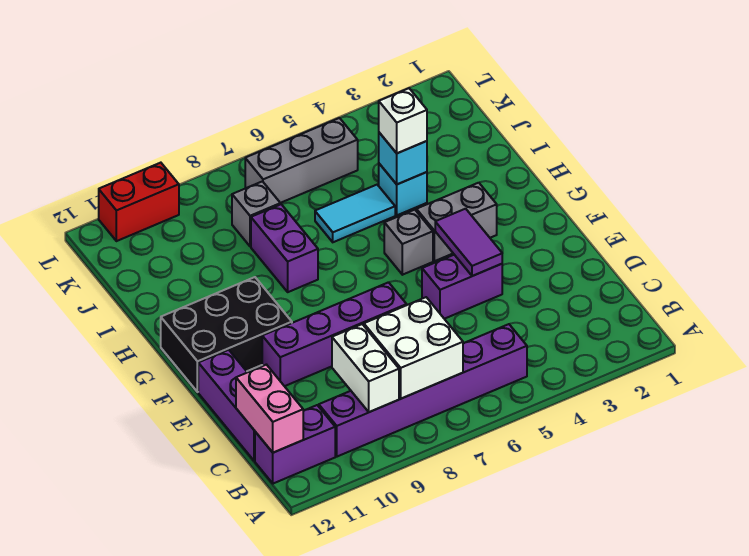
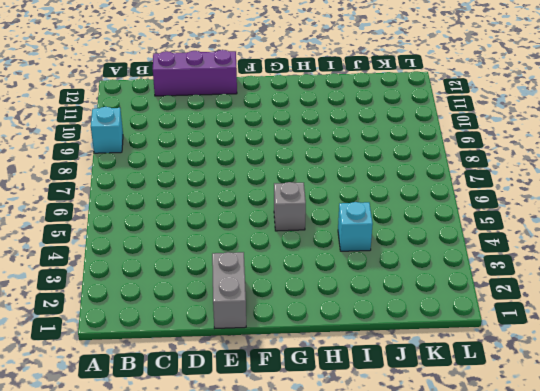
cyan brick A9 level 1 -> cyan brick I4 level 2
grey brick E1:E2 level 1 -> grey brick G3:G4 level 1
none -> purple brick B5:B10 level 1
none -> purple brick B11:B12 level 1
none -> purple brick E4:E5 level 1

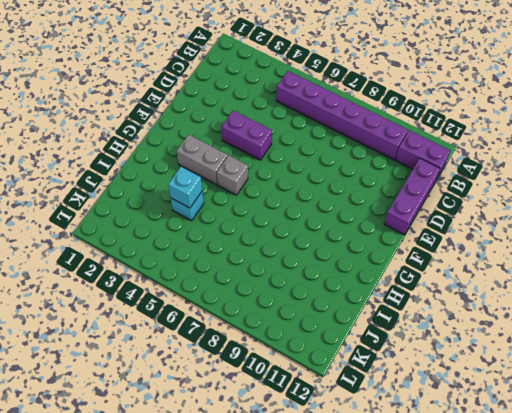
none -> purple brick E7:E10 level 1
none -> black brick F10:G12 level 1
none -> purple brick H8:I8 level 1

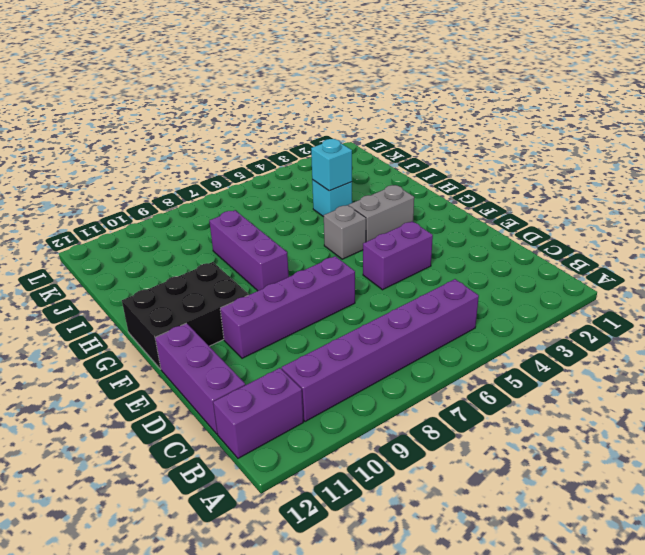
purple brick G8:I8 level 1 -> purple brick H8:I8 level 1
none -> cyan tile I5:I6 level 1
none -> grey brick J8 level 1
none -> grey brick K5:K7 level 1

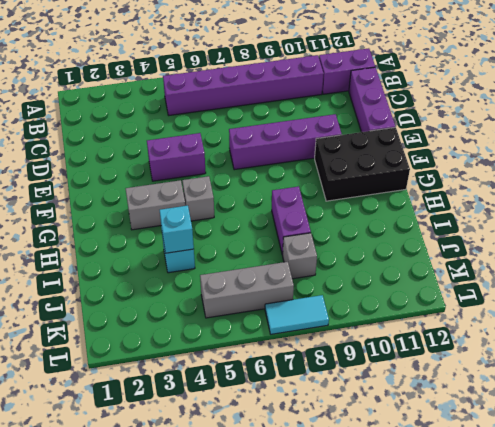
cyan tile L7:L8 level 1 -> cyan tile I5:I6 level 1
none -> red brick L10:L11 level 1
none -> white brick B7:C8 level 2
none -> white brick B9:C9 level 2

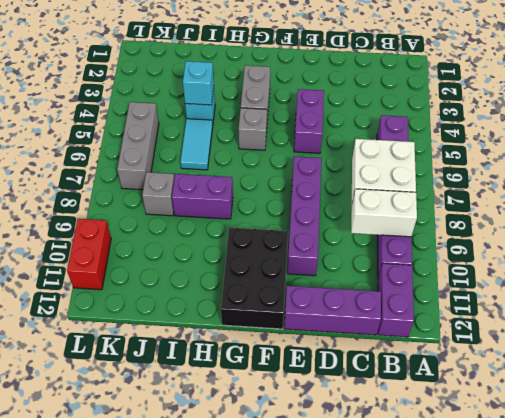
none -> pink brick B12:C12 level 2
none -> purple tile E4:F4 level 2
none -> white brick I4 level 3

